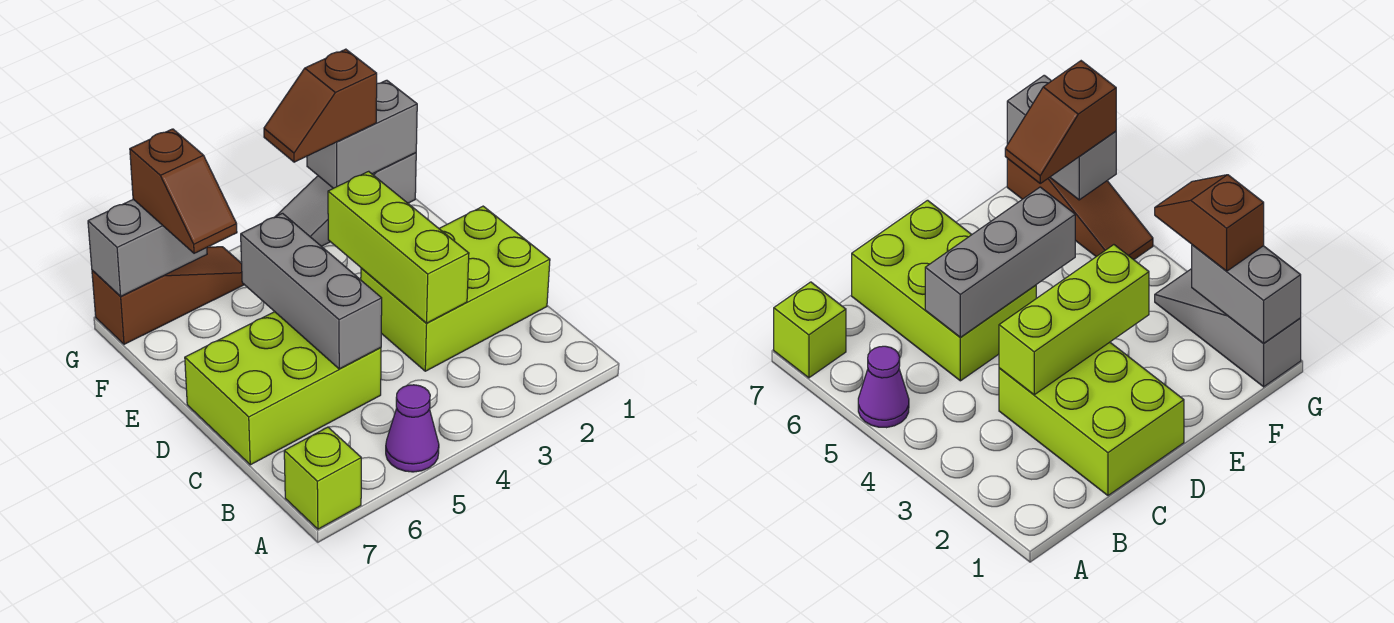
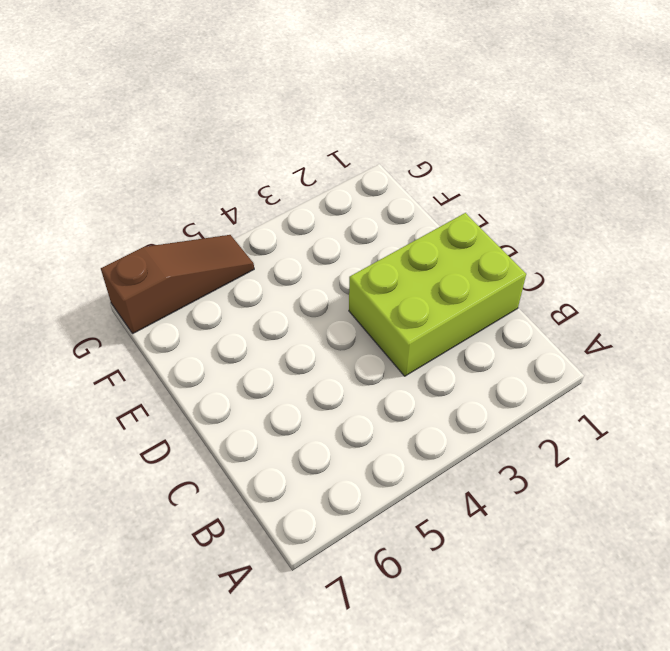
none -> purple cone A5 level 1
none -> lime brick A7 level 1
none -> lime brick C5:D7 level 1

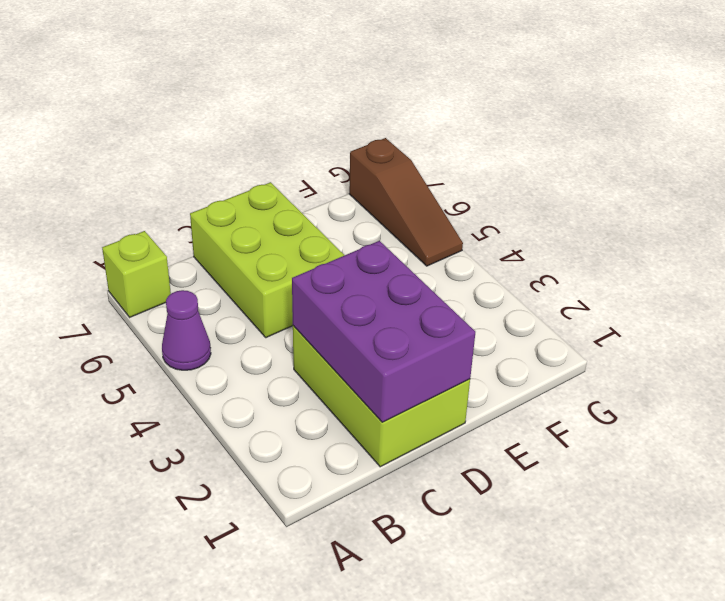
purple brick C1:D3 level 2 -> lime brick C3:E3 level 2
none -> grey slope G1:G3 level 1 top 1
none -> grey brick C5:E5 level 2
none -> grey brick G1:G2 level 2

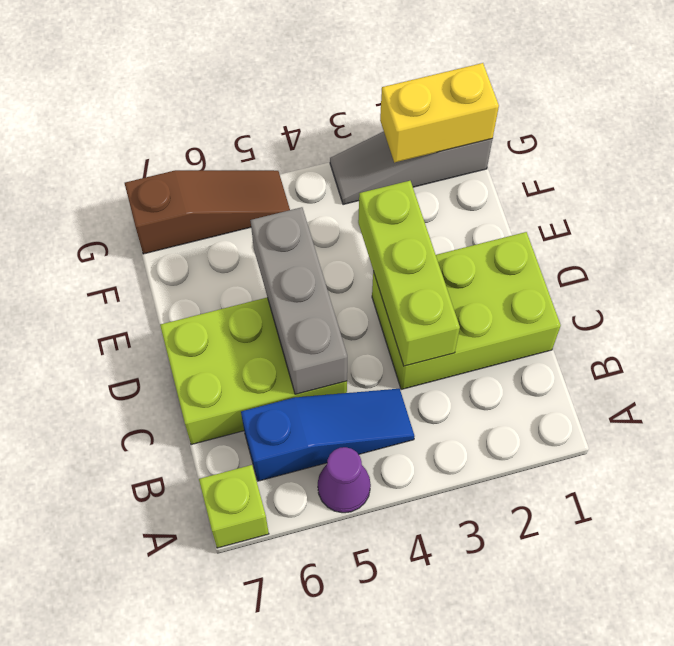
blue slope B4:B6 level 1 top 6 -> none
yellow brick G1:G2 level 2 -> grey brick G1:G2 level 2
none -> grey brick G6:G7 level 2
none -> brown slope F6:G6 level 3 top G
none -> brown slope G2:G3 level 3 top 2

